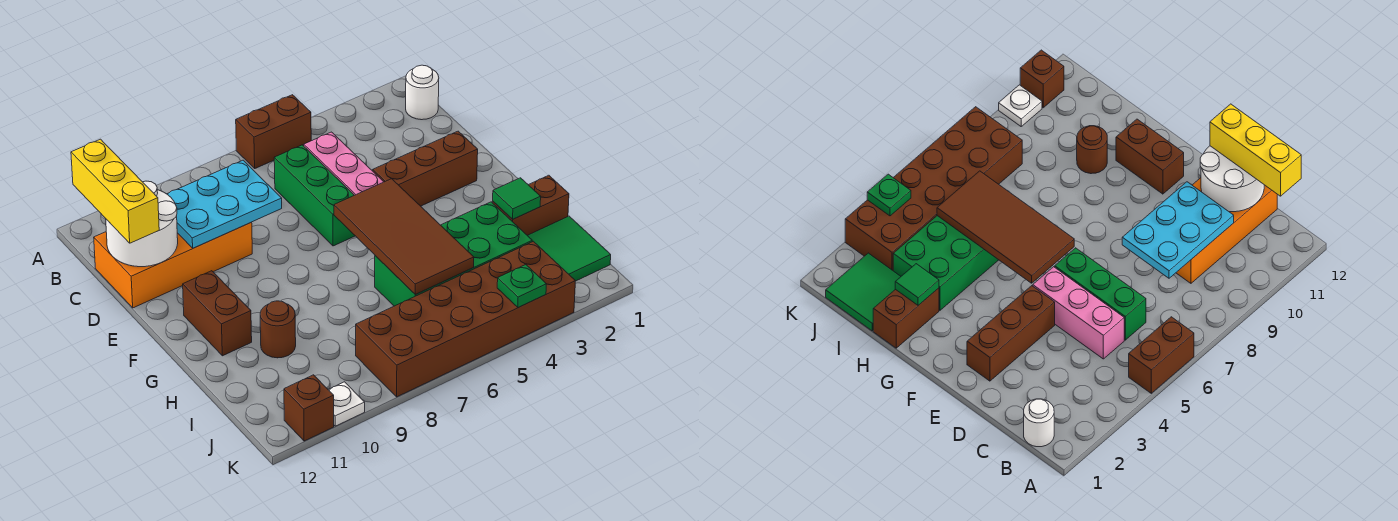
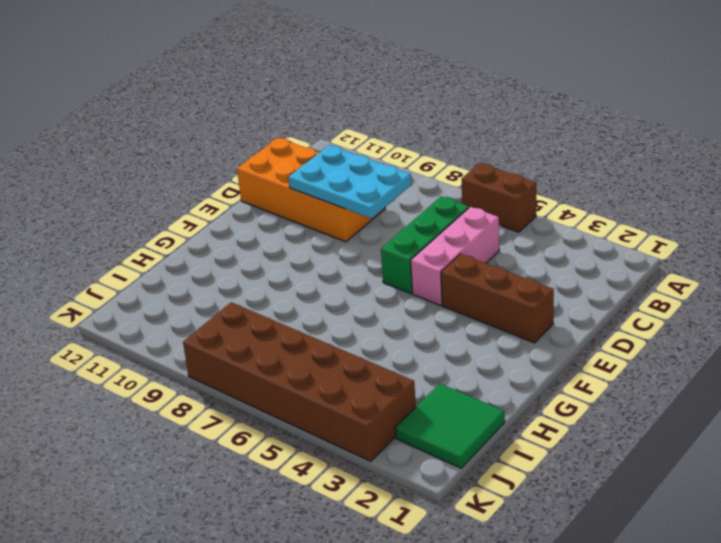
none -> white round brick B1 level 1
none -> brown brick F11:G11 level 1
none -> brown brick H1:H2 level 1

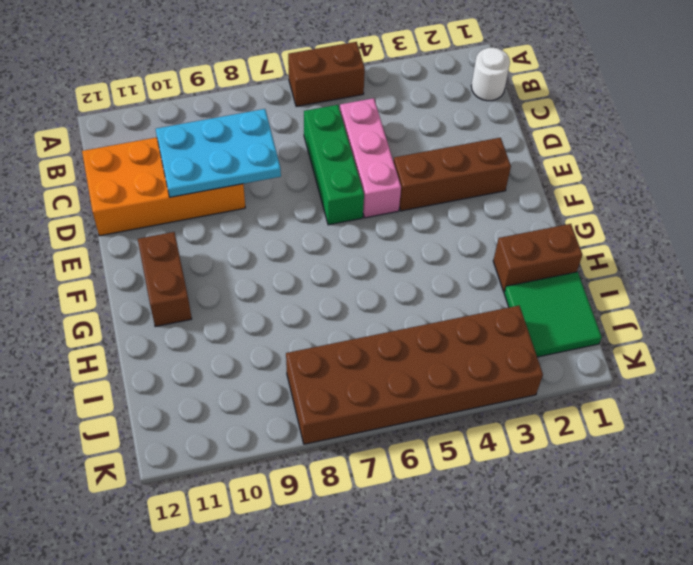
none -> green brick H3:I6 level 1
none -> brown round brick H10 level 1
none -> white plate K10 level 1

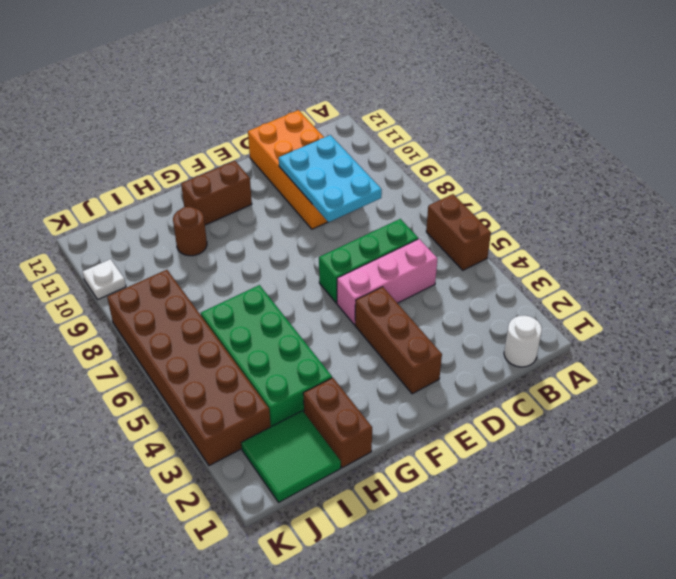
none -> brown brick K11 level 1
none -> white round brick C11:D12 level 2
none -> brown tile F5:I6 level 2

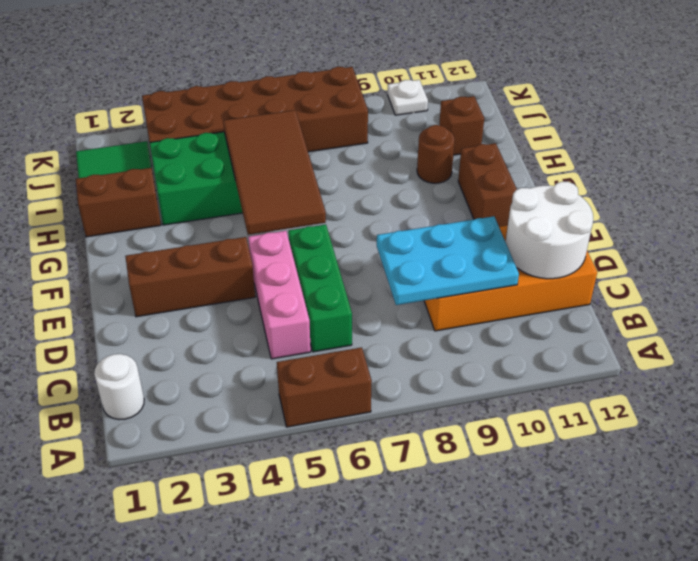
brown brick I11 level 1 -> brown brick K11 level 1
none -> green tile H2 level 2
none -> green plate K4 level 2
none -> yellow brick B12:D12 level 3

